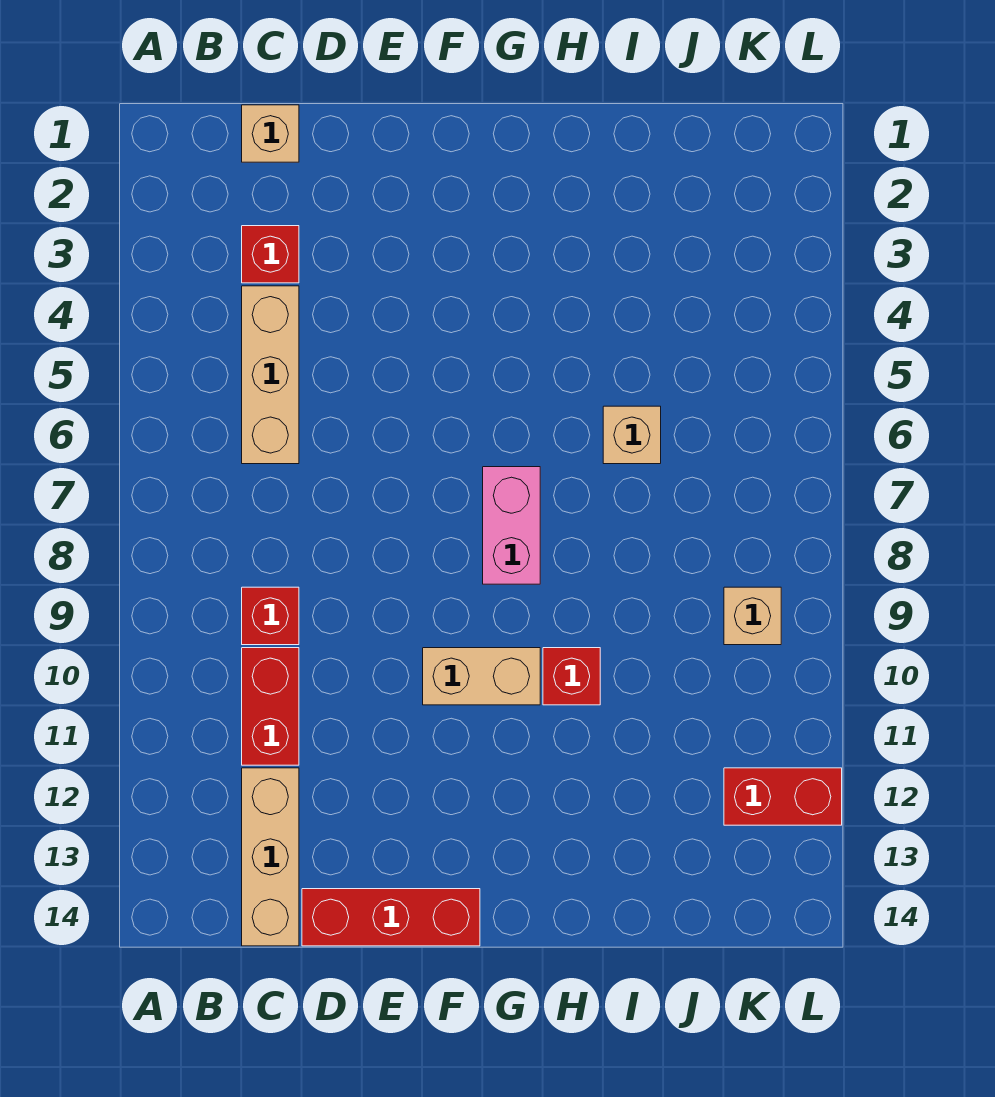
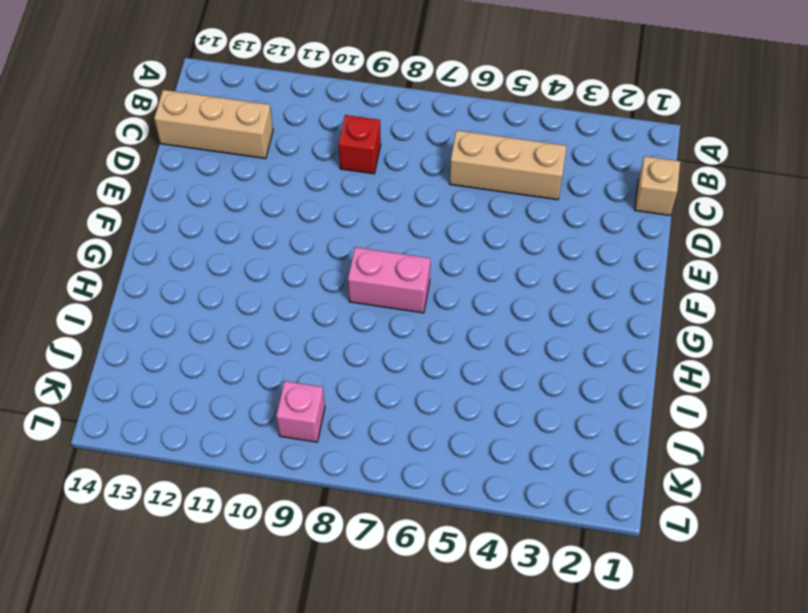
pink brick K9 level 1 -> tan brick K9 level 1
none -> red brick C3 level 1
none -> red brick C10:C11 level 1
none -> red brick D14:F14 level 1

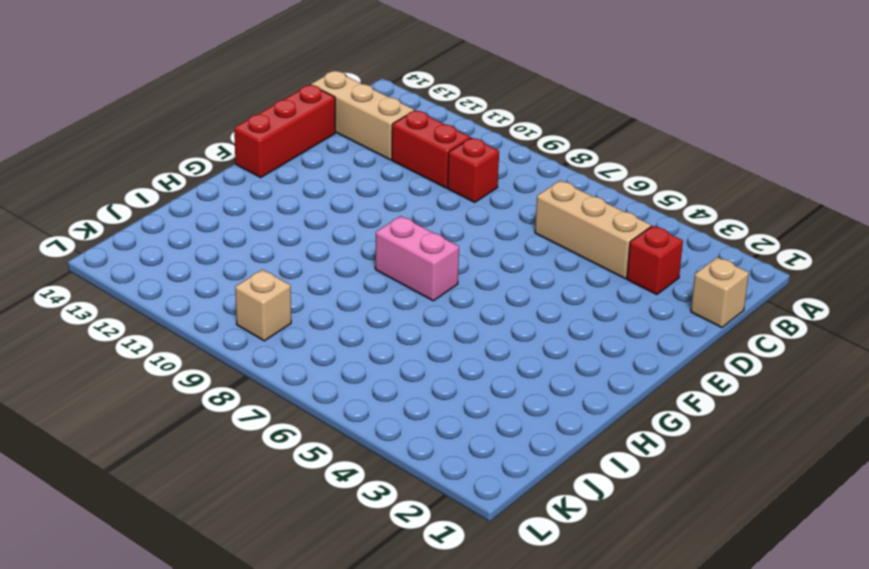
none -> tan brick F10:G10 level 1
none -> red brick H10 level 1
none -> tan brick I6 level 1

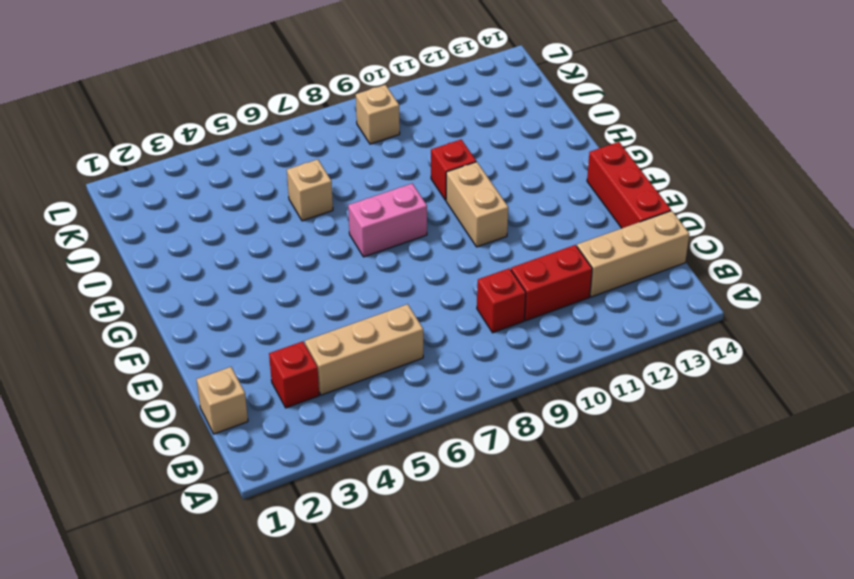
none -> red brick K12:L12 level 1

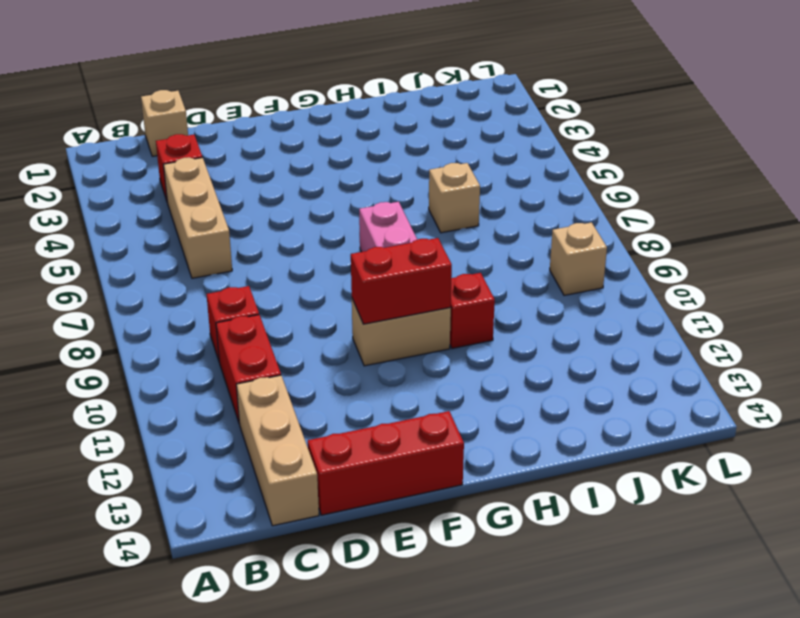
red brick F10:G10 level 2 -> red brick K12:L12 level 1

